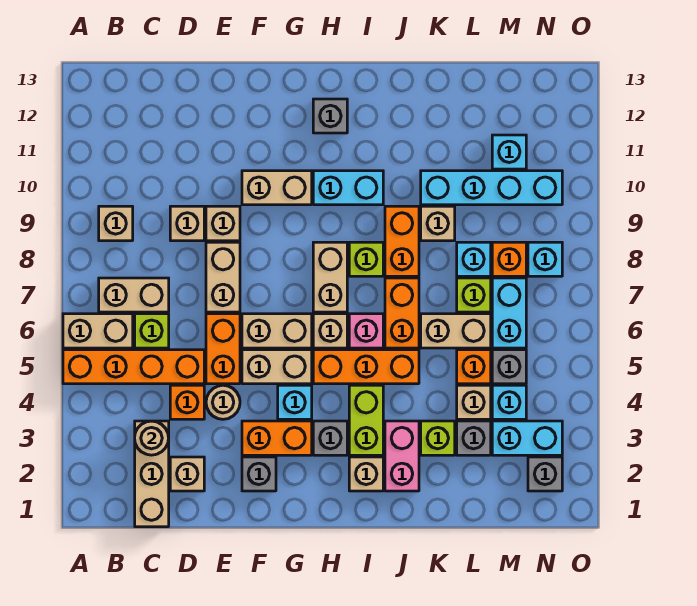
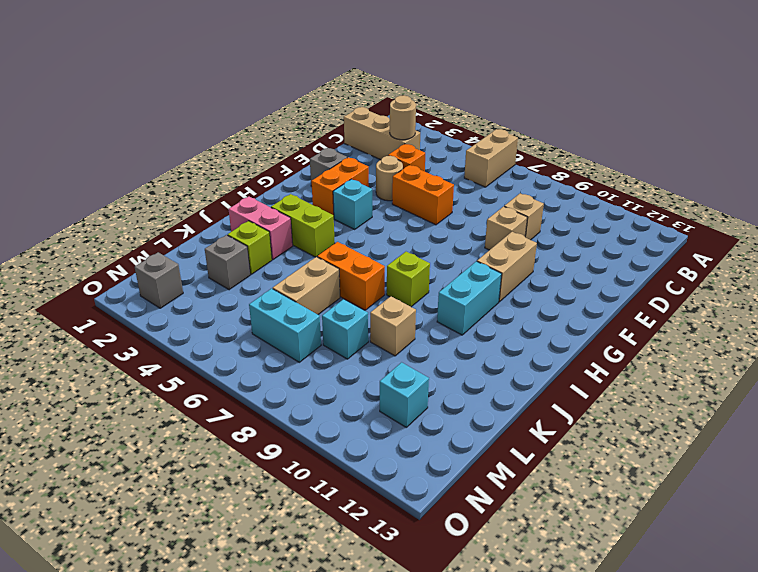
none -> orange brick A5:D5 level 1
none -> tan brick B7:C7 level 1
none -> tan brick B9 level 1
none -> lime brick C6 level 1

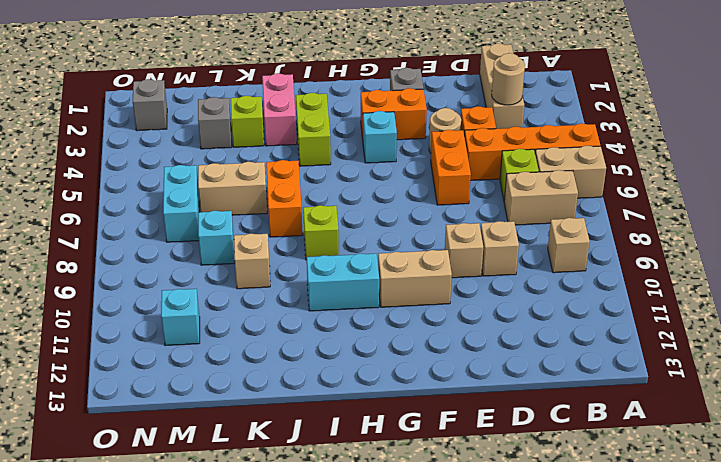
none -> tan brick D2 level 1
none -> tan brick E7:E8 level 1
none -> tan brick F5:G5 level 1
none -> tan brick F6:G6 level 1

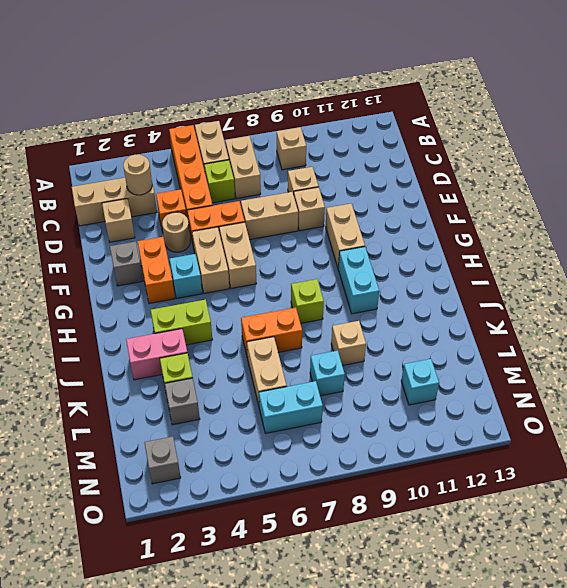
none -> grey brick H3 level 1
none -> orange brick H5:J5 level 1
none -> tan brick H6 level 1
none -> tan brick H7:H8 level 1

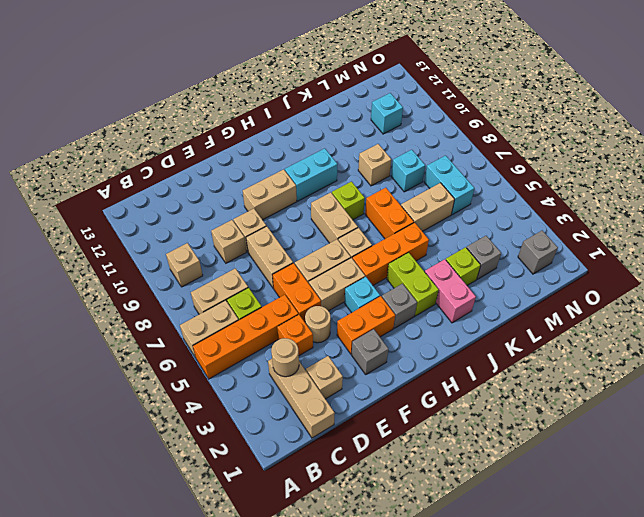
none -> grey brick H12 level 1
none -> tan brick I2 level 1
none -> pink brick I6 level 1
none -> orange brick J8:J9 level 1

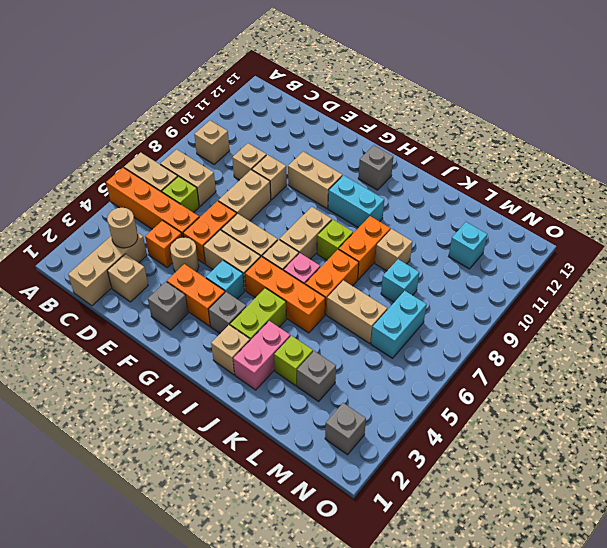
none -> cyan brick K10:N10 level 1
none -> tan brick L4 level 1
none -> orange brick L5 level 1
none -> lime brick L7 level 1

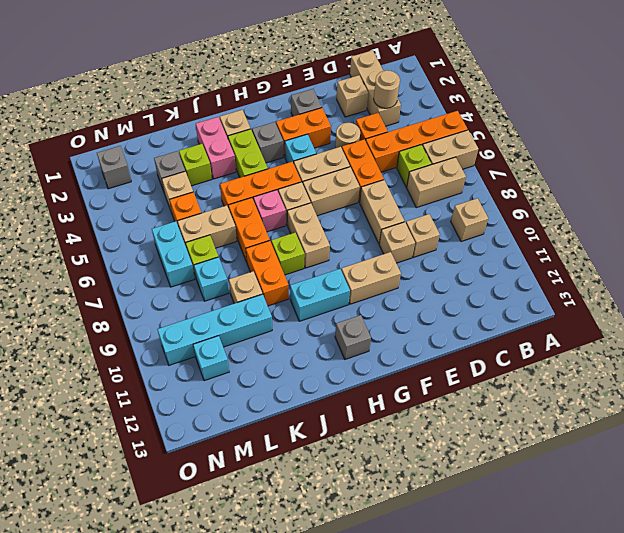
none -> cyan brick M3:N3 level 1
none -> cyan brick M4 level 1
none -> grey brick M5 level 1
none -> orange brick M8 level 1

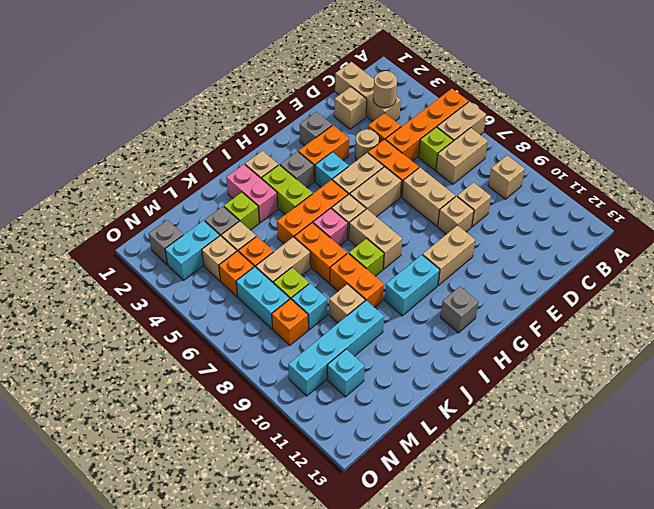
tan brick M4 level 1 -> cyan brick M4 level 1
orange brick M5 level 1 -> grey brick M5 level 1
none -> cyan brick N8 level 1

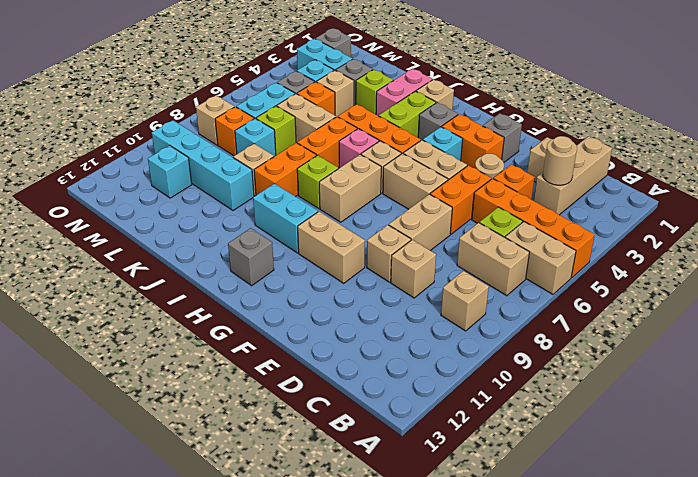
tan brick N8 level 1 -> cyan brick N8 level 1

